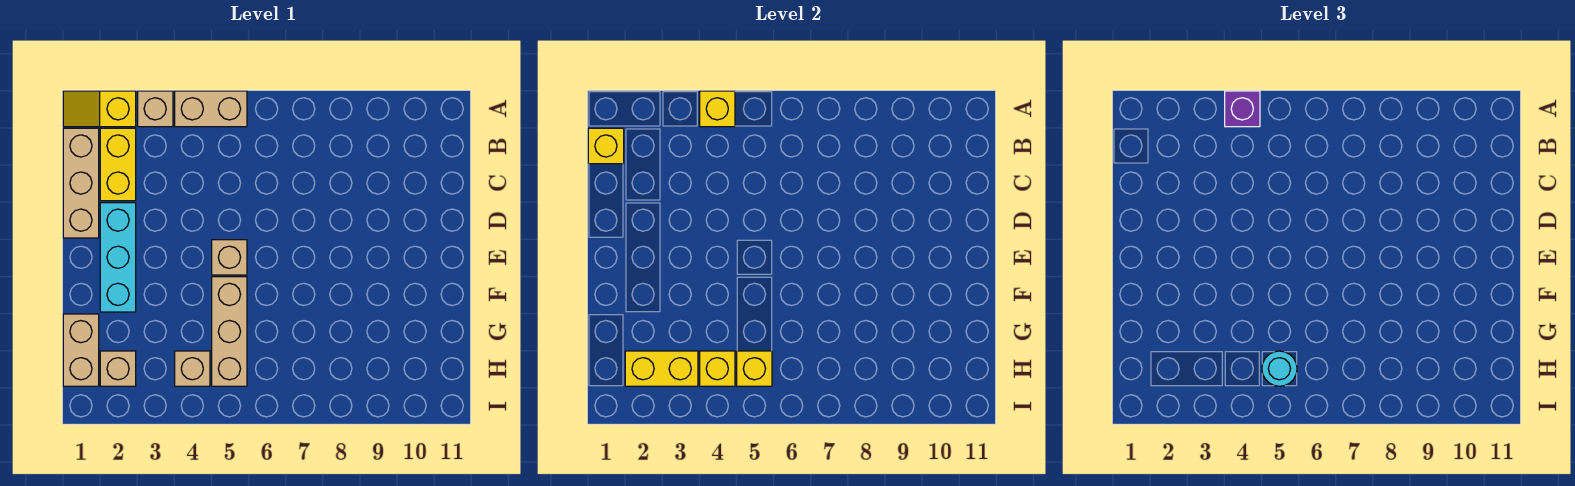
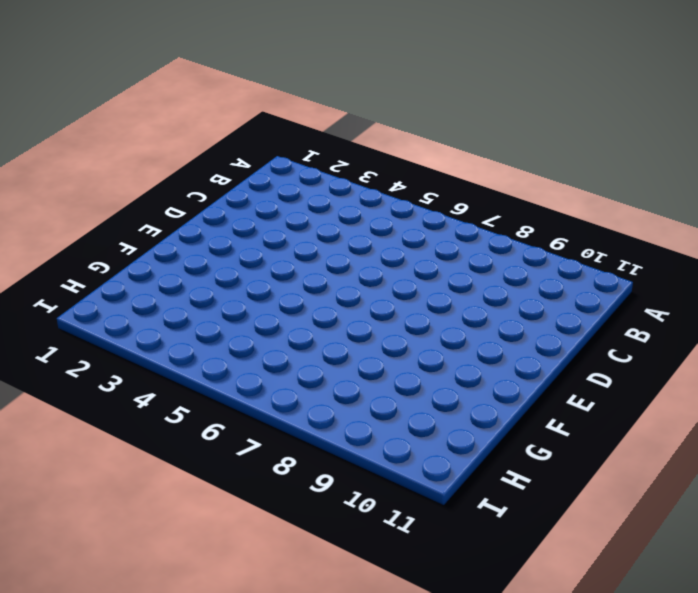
none -> yellow slope A1:A2 level 1 top 2
none -> tan brick A3 level 1
none -> tan brick A4:A5 level 1

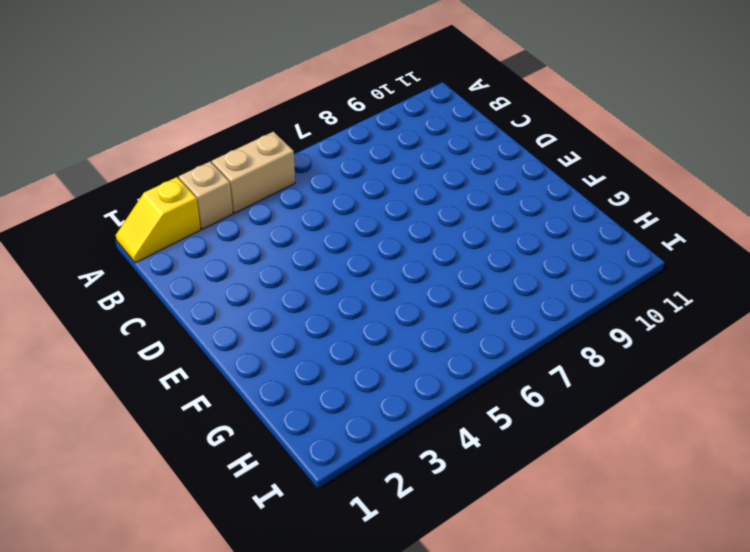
none -> tan brick B1:D1 level 1
none -> yellow brick B2:C2 level 1
none -> cyan brick D2:F2 level 1

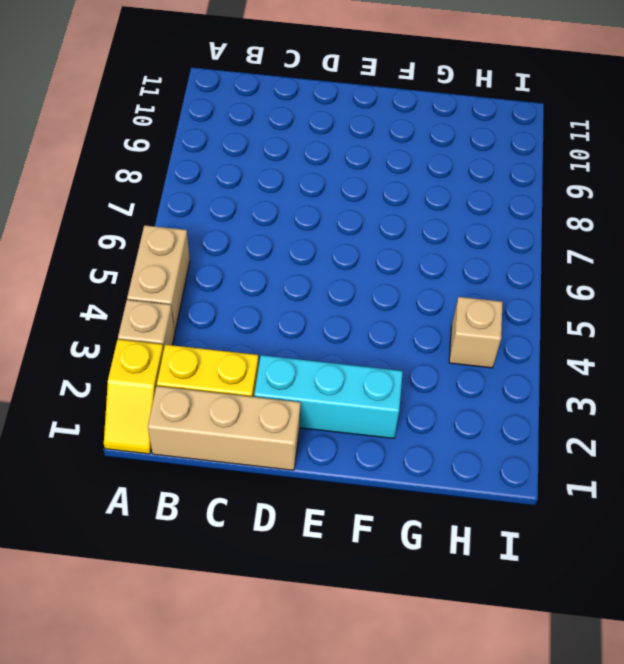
none -> tan brick E5 level 1
none -> tan brick F5:H5 level 1
none -> tan brick G1:H1 level 1

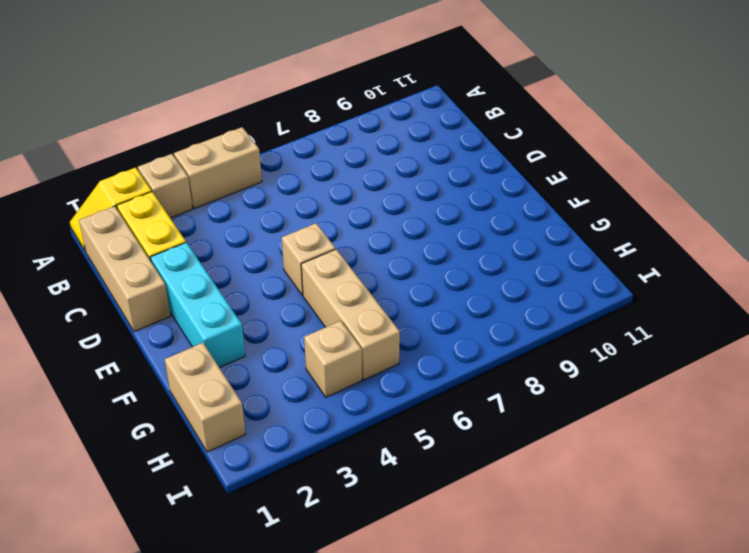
none -> tan brick H2 level 1
none -> yellow brick A4 level 2
none -> yellow brick B1 level 2

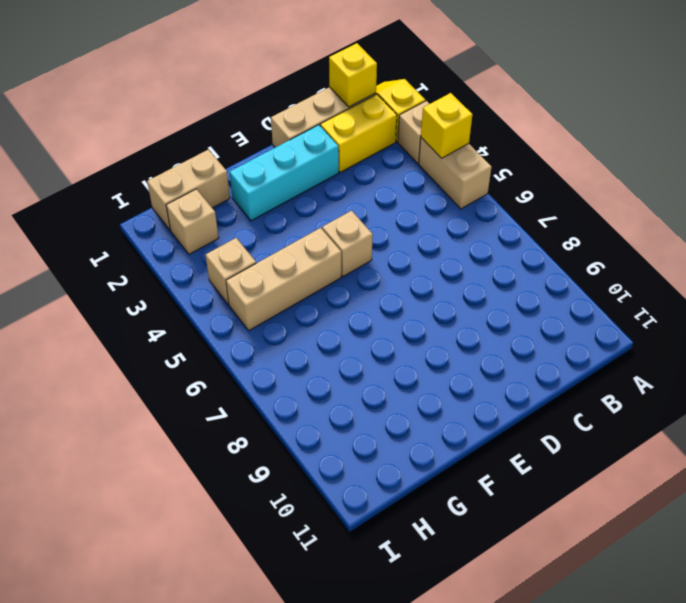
none -> yellow brick H2:H3 level 2
none -> yellow brick H4 level 2
none -> yellow brick H5 level 2

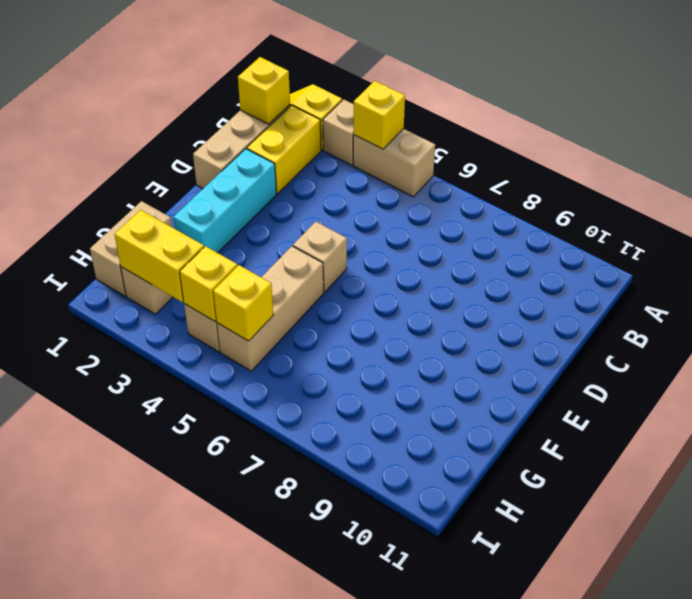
none -> purple brick A4 level 3
none -> cyan round brick H5 level 3

